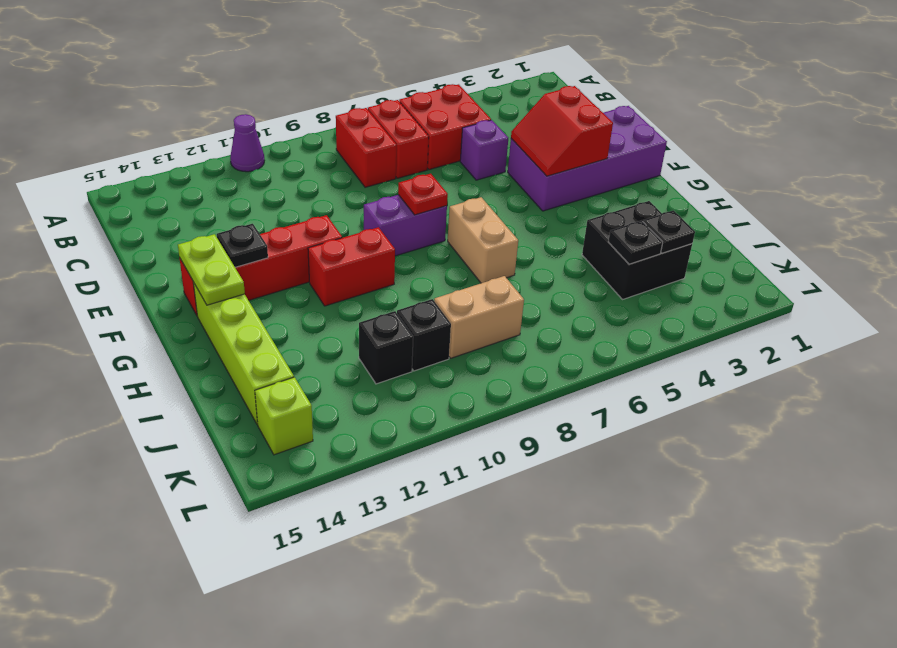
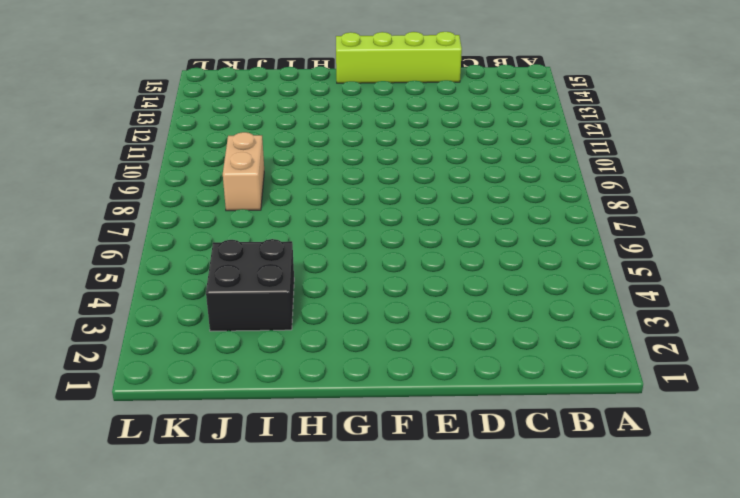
lime brick D15:G15 level 1 -> lime brick G14:J14 level 1
none -> purple cone A11 level 1
none -> red brick B5:C6 level 1
none -> red brick B7:C7 level 1

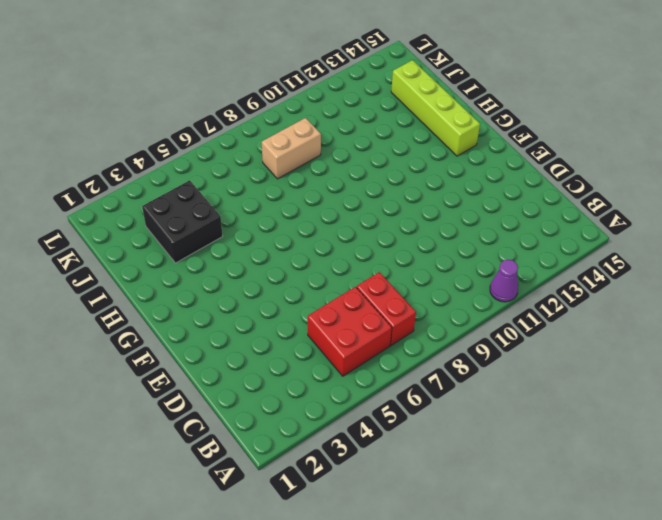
none -> red brick B8:C8 level 1
none -> purple brick D5 level 1
none -> purple brick E1:F4 level 1

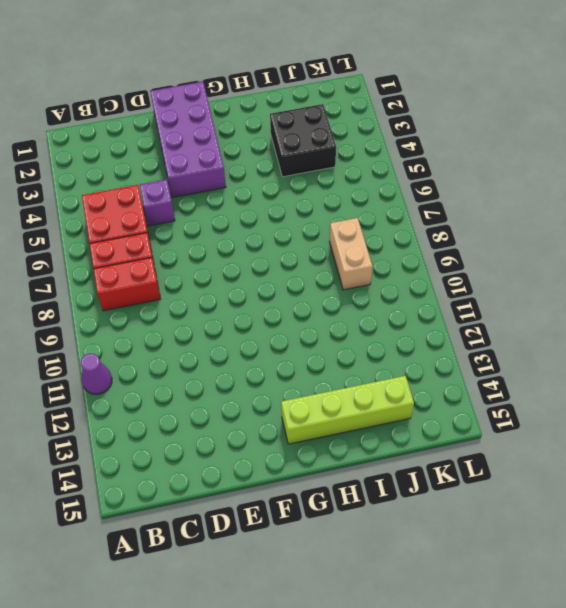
none -> purple brick F8:F9 level 1
none -> red brick F11:F14 level 1
none -> tan brick G7:H7 level 1

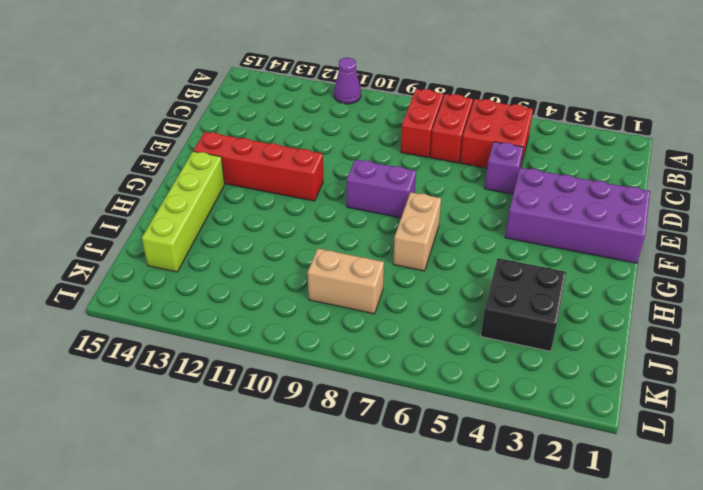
none -> red brick G10:G11 level 1
none -> black brick J10 level 1
none -> black brick J11 level 1

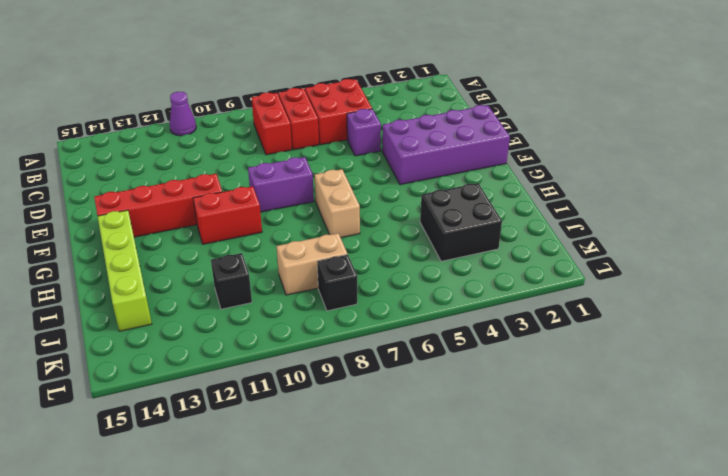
black brick K8 level 1 -> black brick J10 level 1
none -> lime brick K14 level 1
none -> red slope E3:F4 level 2 top 3
none -> red plate F8 level 2

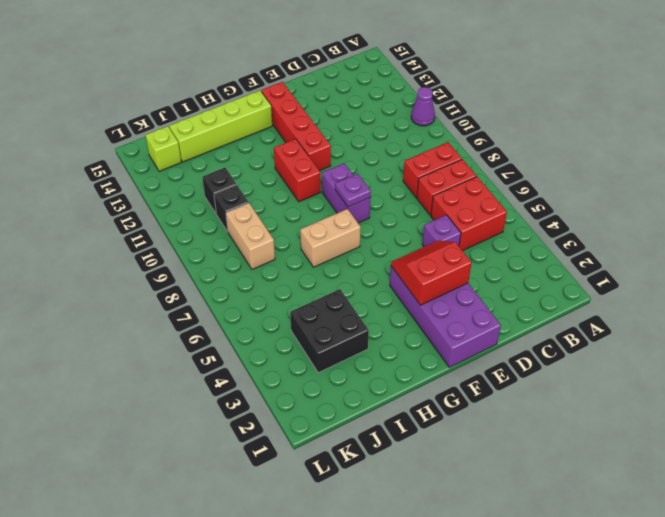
purple plate F8 level 2 -> red plate F8 level 2
none -> black plate F13 level 2
none -> lime plate F14:G14 level 2
none -> black plate J3 level 2

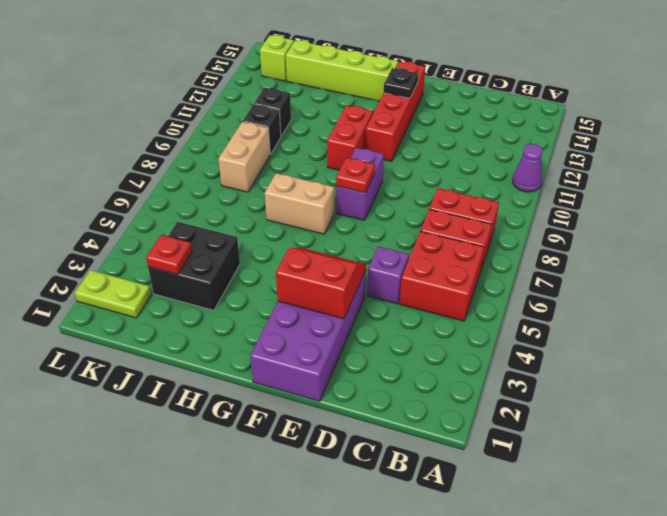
red plate J3 level 2 -> black plate J3 level 2
lime plate K2:L2 level 1 -> lime plate F14:G14 level 2
none -> black plate J4 level 2

